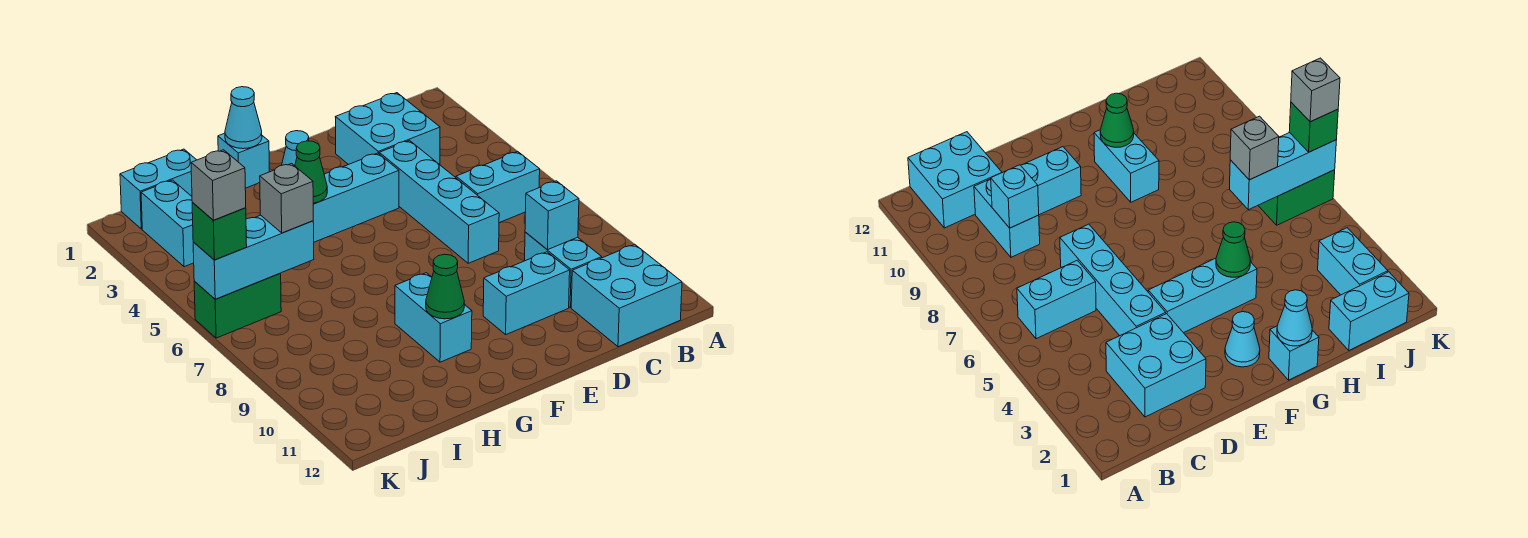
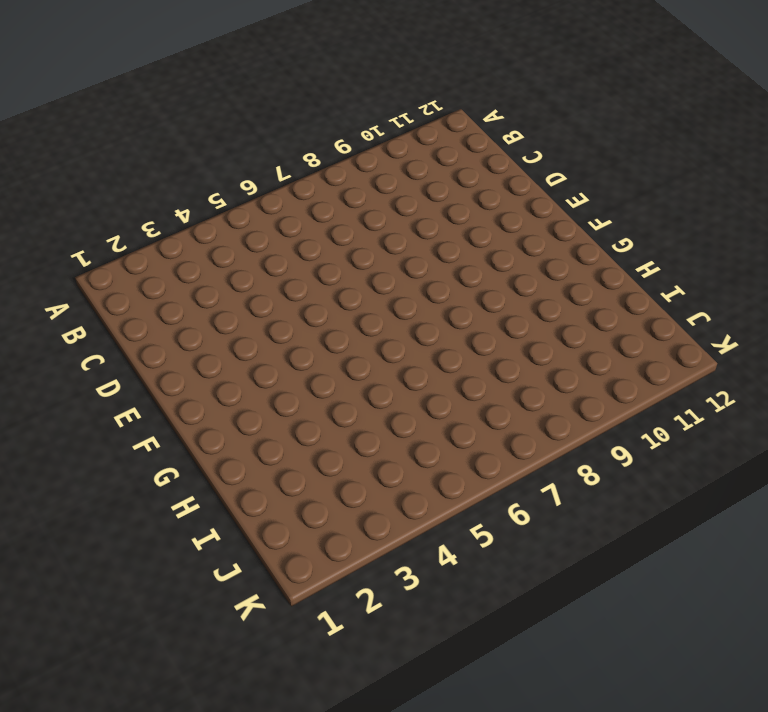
none -> cyan brick B6:C6 level 1
none -> cyan brick B11:C12 level 1
none -> cyan brick C2:D3 level 1

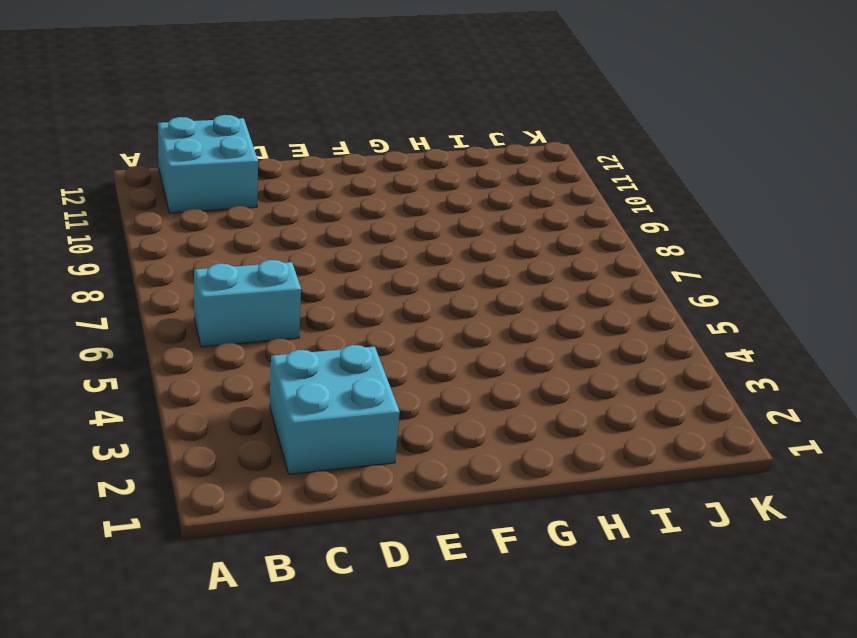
none -> cyan brick C9:C10 level 1
none -> cyan brick D4:D7 level 1
none -> cyan brick D10:E10 level 1

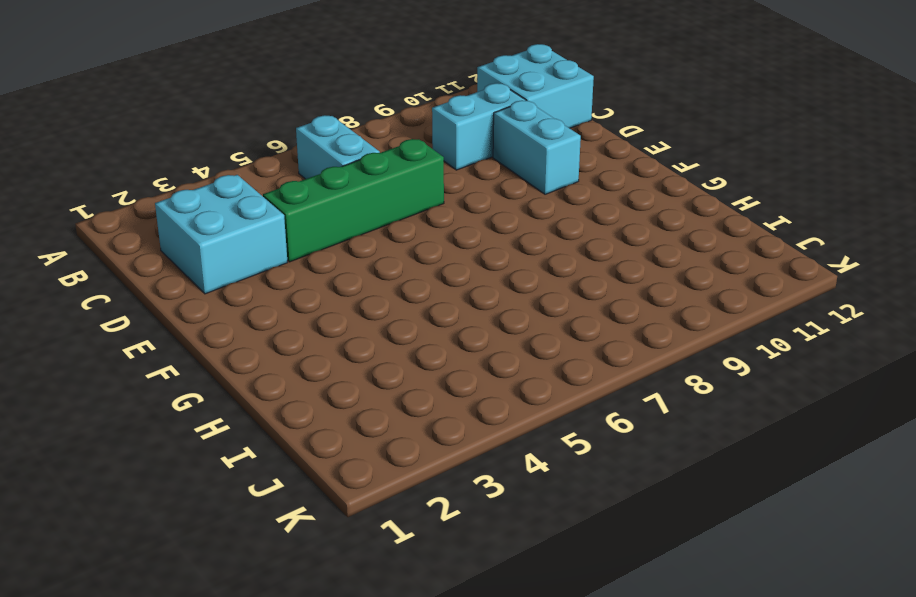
green brick D4:D7 level 1 -> cyan brick D4:D7 level 1
none -> cyan brick E4:G4 level 1
none -> cyan cone F2 level 1
none -> cyan brick G1 level 1

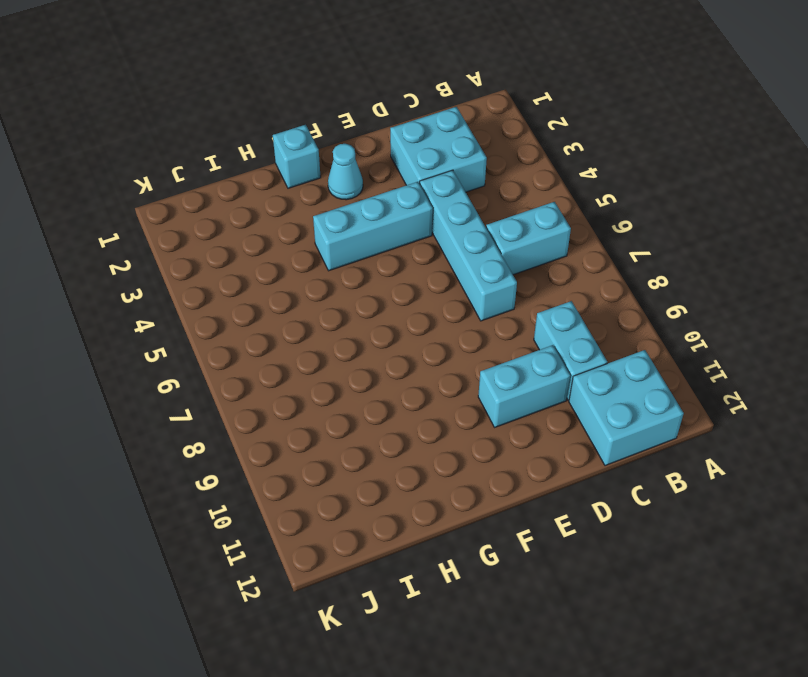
none -> cyan brick G9:G10 level 1
none -> cyan brick I1:J1 level 1
none -> cyan brick J2:J3 level 1

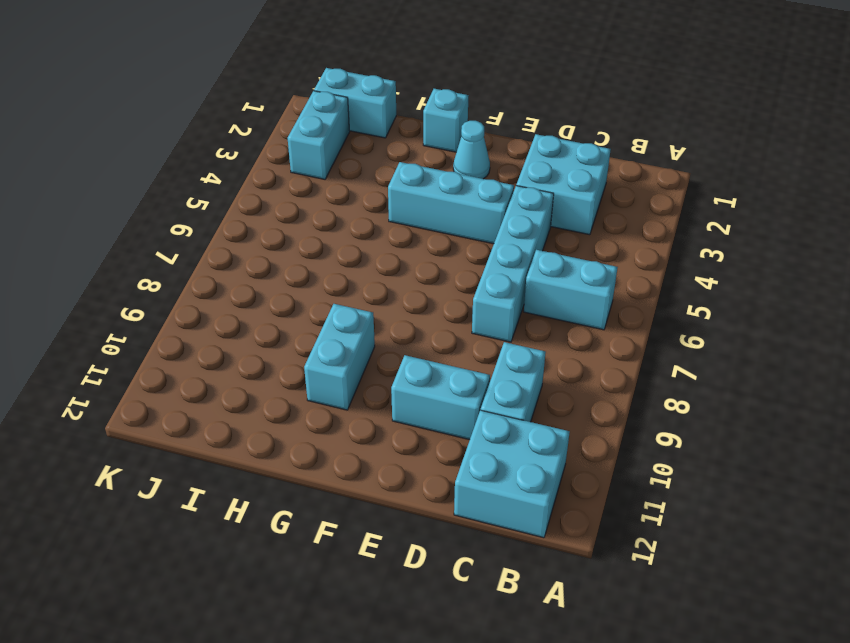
none -> green brick J6:K6 level 1
none -> cyan brick C9 level 2
none -> cyan cone G1 level 2

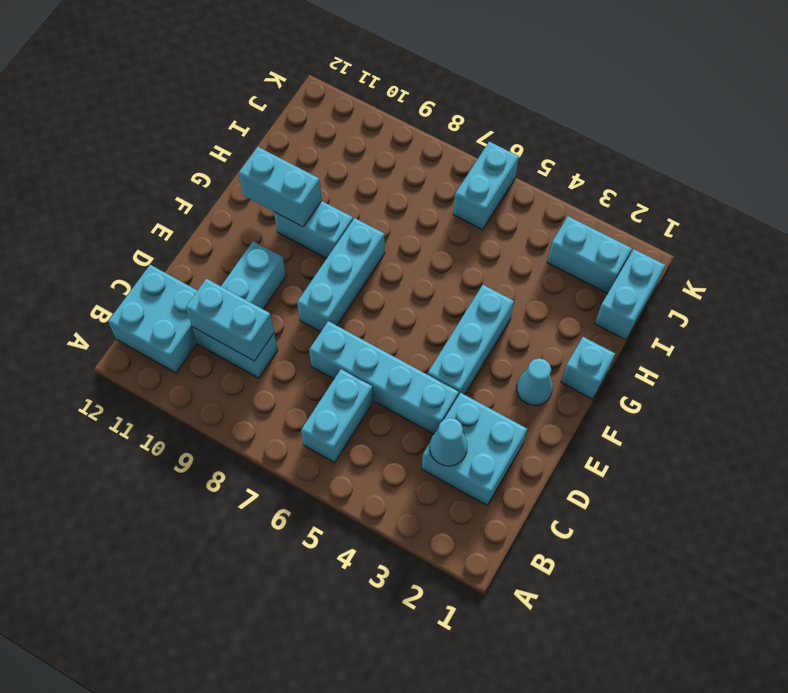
cyan cone C3 level 2 -> cyan cone G1 level 2
cyan brick C9:C10 level 2 -> cyan brick C9 level 2
cyan brick E8:G8 level 1 -> cyan brick I6:K6 level 2
cyan brick G10:G11 level 2 -> green cone G10 level 2
cyan brick J6:K6 level 1 -> green brick J6:K6 level 1
none -> green cone G4 level 2
none -> grey brick I6 level 3
none -> green brick K6 level 3

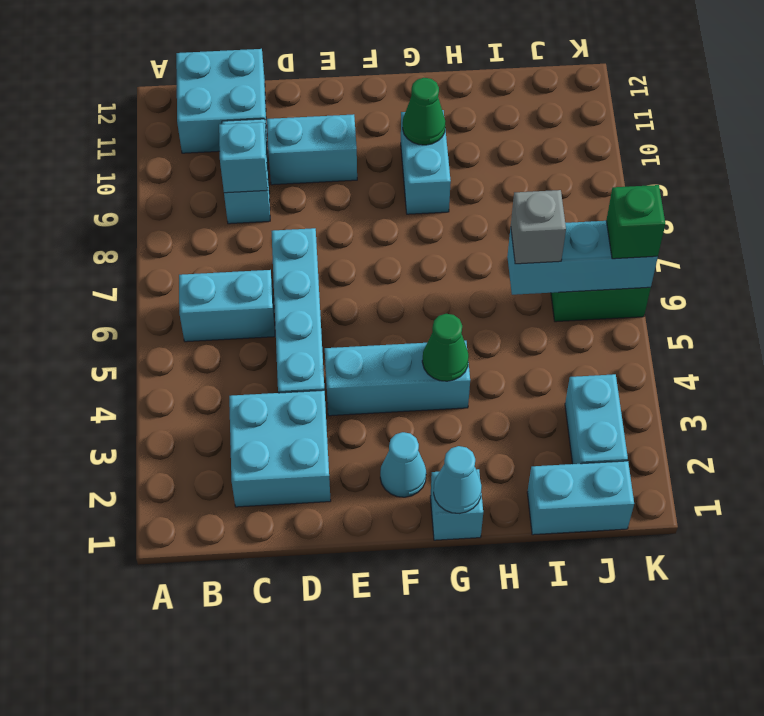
none -> grey brick K6 level 4

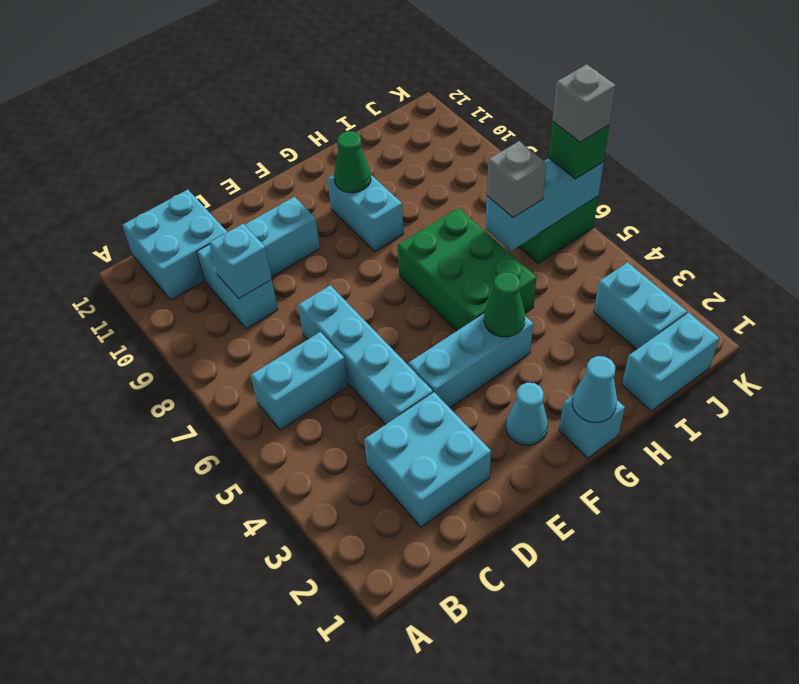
green brick G5:H7 level 1 -> none

